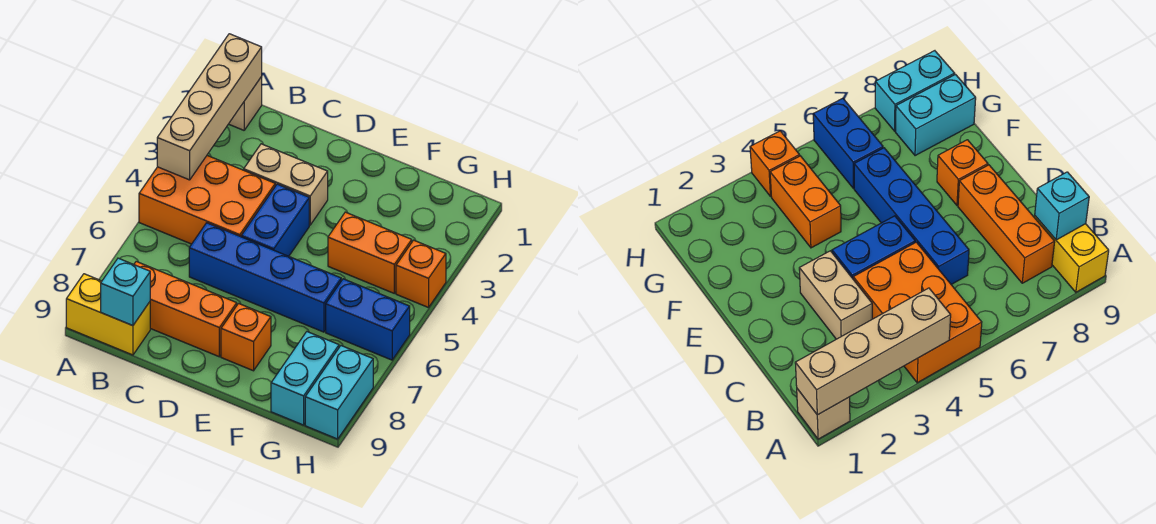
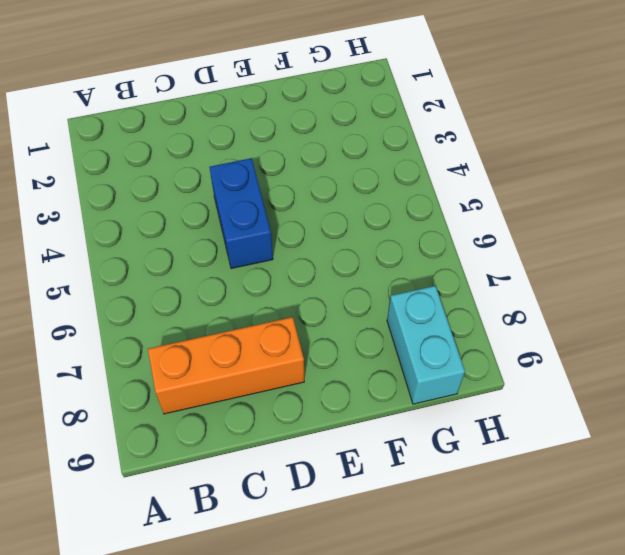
none -> tan brick A1 level 1
none -> orange brick A4:C5 level 1
none -> yellow brick A9:B9 level 1

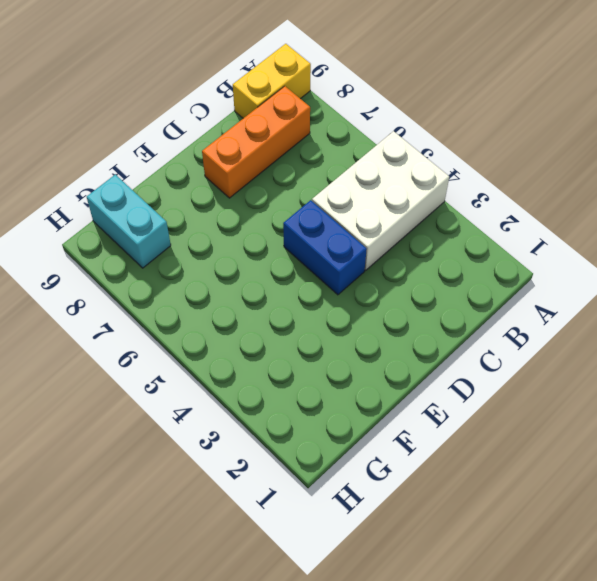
white brick A4:C5 level 1 -> orange brick A4:C5 level 1
none -> tan brick A1 level 1
none -> tan brick C3:D3 level 1
none -> blue brick C6:F6 level 1

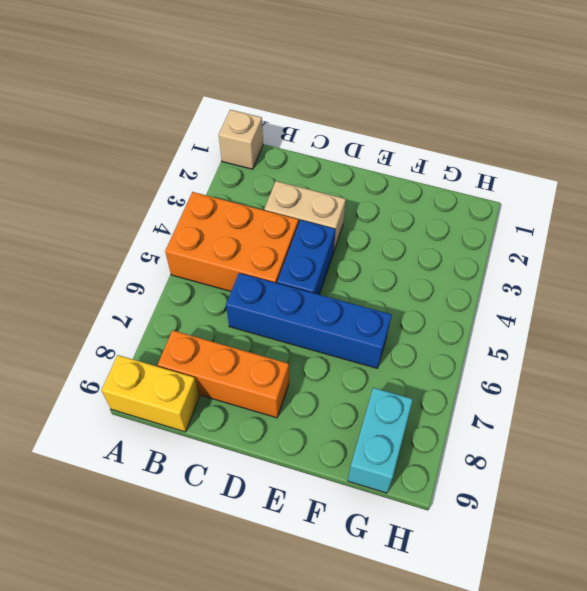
none -> orange brick E8 level 1
none -> orange brick F4:G4 level 1
none -> blue brick G6:H6 level 1

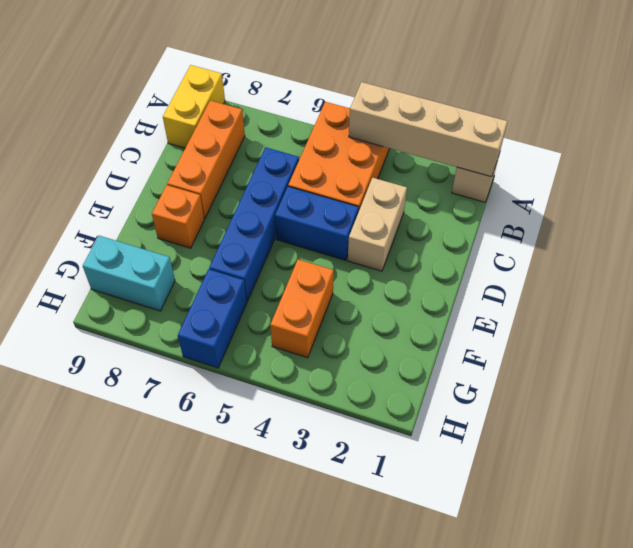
none -> orange brick H4 level 1
none -> cyan brick H8:H9 level 1
none -> cyan brick B9 level 2

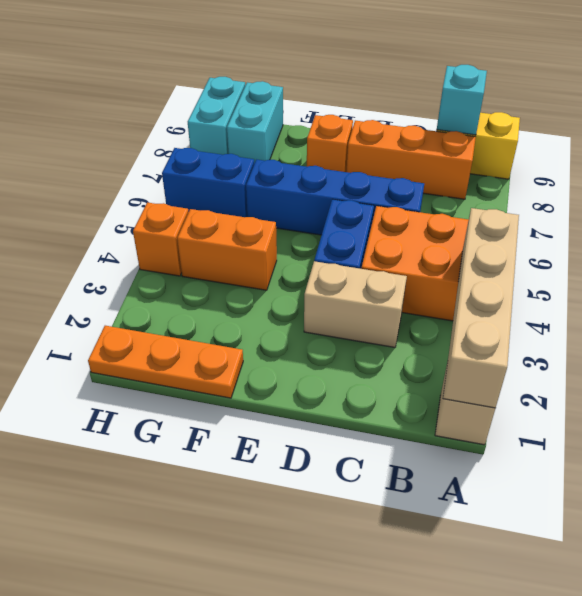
orange plate F1:H1 level 1 -> none

